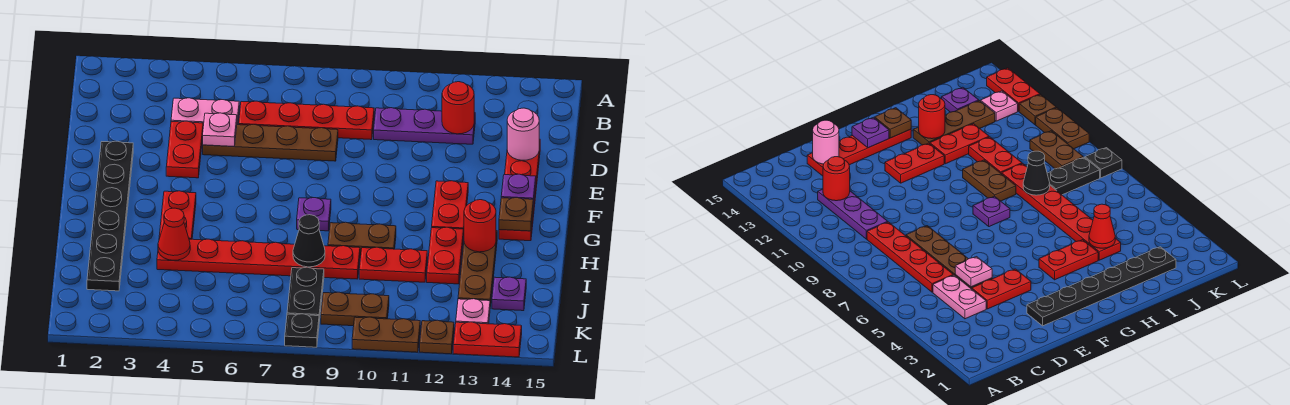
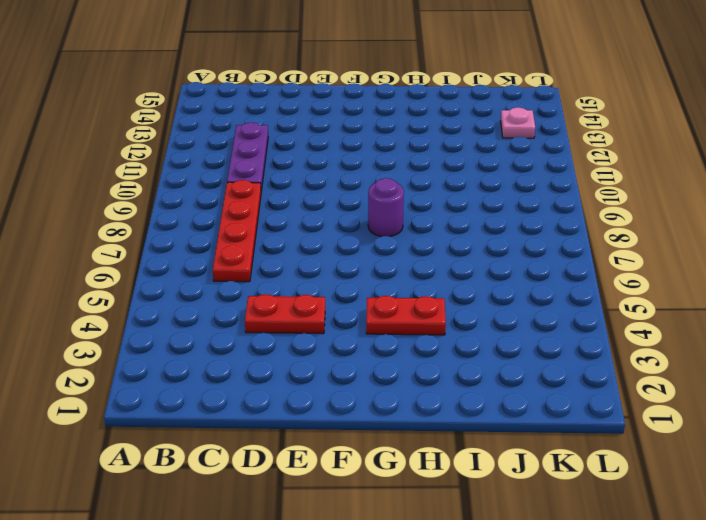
purple round brick G8 level 1 -> purple plate G8 level 1
none -> pink plate C4:C5 level 1
none -> brown plate D5:D8 level 1
none -> red plate D14:G14 level 1
none -> black plate E2:J2 level 1

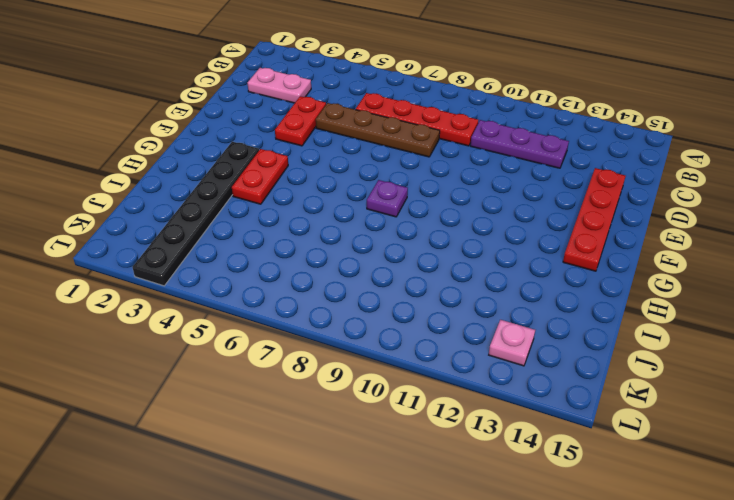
pink plate C2:C3 level 1 -> pink plate C4:C5 level 1
black plate G3:L3 level 1 -> black plate E2:J2 level 1
none -> red plate F12:G12 level 1
none -> brown plate H9:H10 level 1
none -> red plate H12:I12 level 1
none -> brown plate H13:J13 level 1

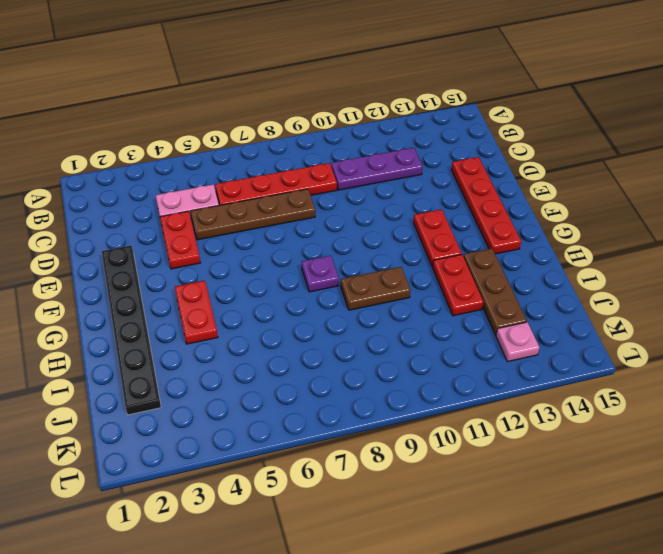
none -> red plate I4:I9 level 1
none -> red plate I10:I11 level 1
none -> black plate J8:K8 level 1
none -> purple plate J14 level 1

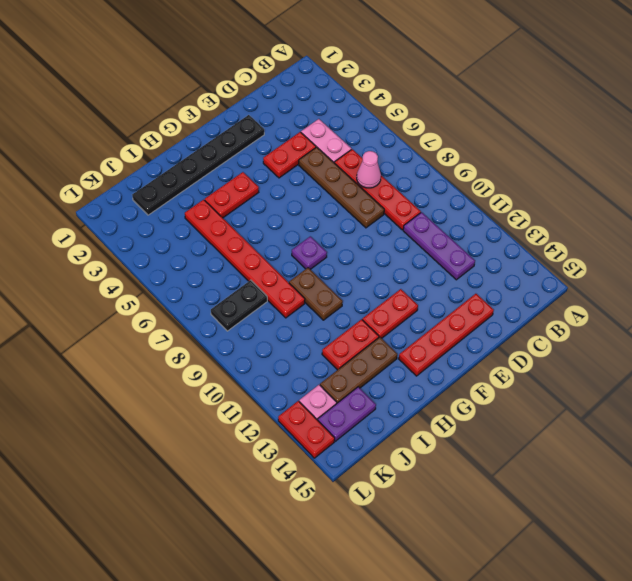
pink cone C7 level 2 -> none
purple plate J14:K14 level 1 -> purple plate J14 level 1
none -> red plate I10:I11 level 1
none -> brown plate K9:K10 level 1
none -> black plate L8 level 1
none -> brown plate L10:L11 level 1

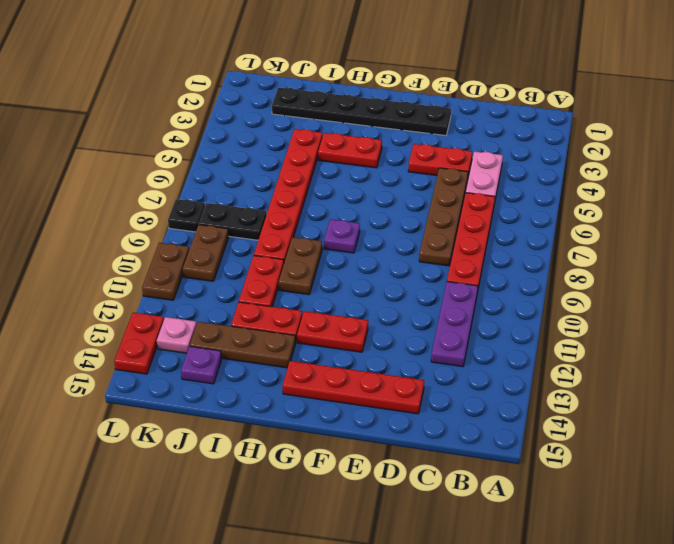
none -> brown plate L12 level 1
none -> red round brick C12 level 2
none -> pink plate D5 level 2
none -> pink round brick D14 level 2

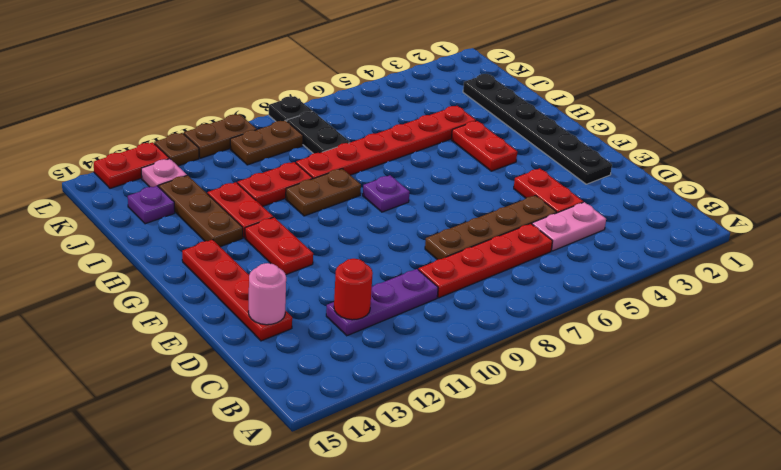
none -> pink plate D5 level 2
none -> purple plate F14 level 2
none -> brown plate G14 level 2
none -> red round brick H13 level 2

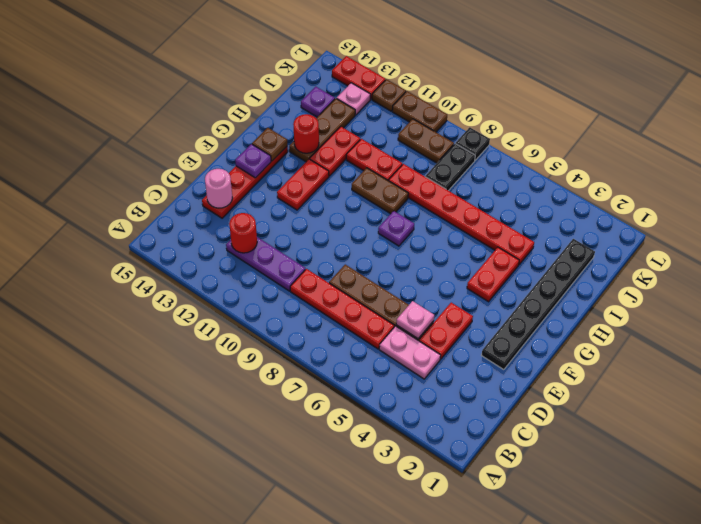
none -> red cone I4 level 2
none -> black cone I8 level 2

